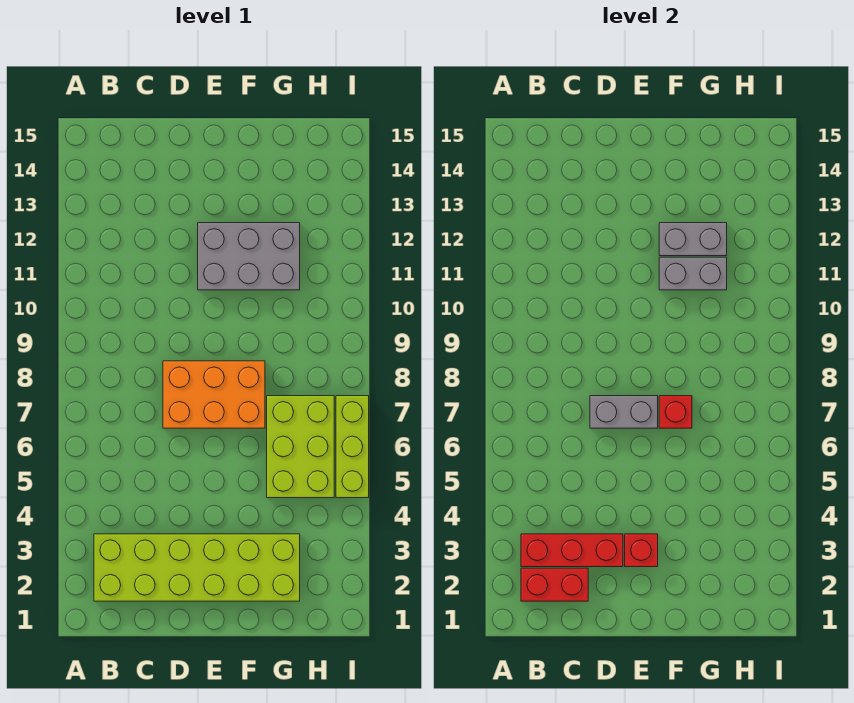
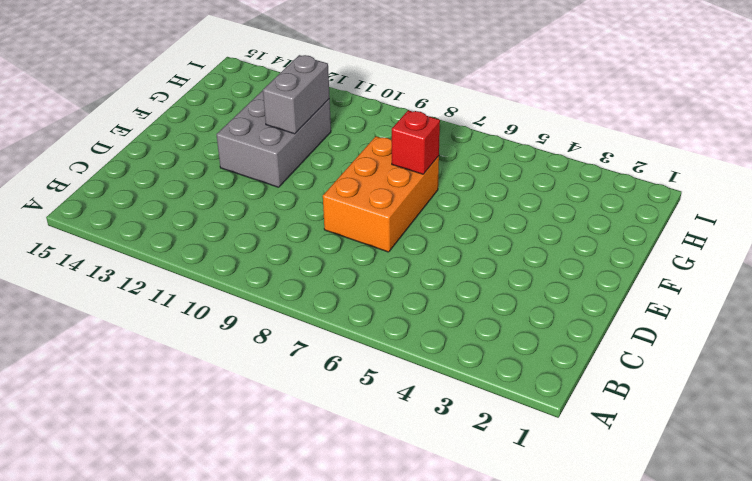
none -> lime brick B2:G3 level 1
none -> lime brick G5:H7 level 1
none -> lime brick I5:I7 level 1

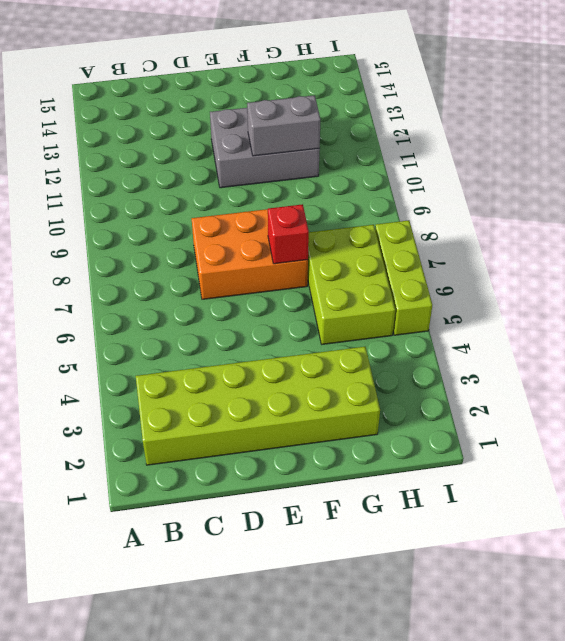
none -> red brick B2:C2 level 2
none -> red brick B3:D3 level 2
none -> grey brick D7:E7 level 2

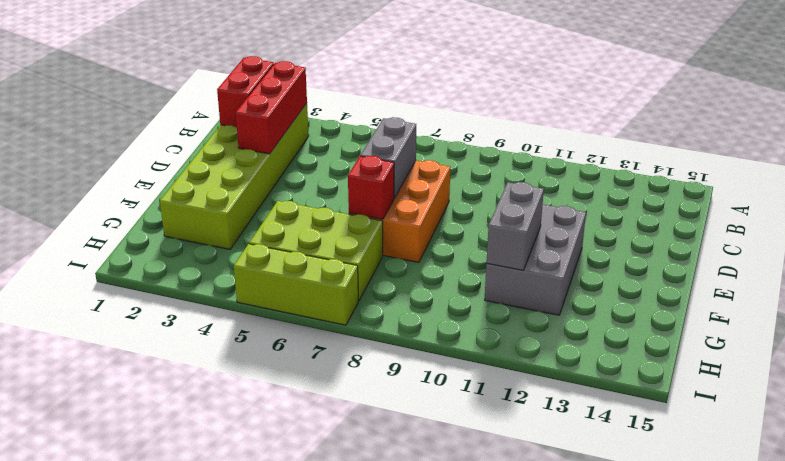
none -> red brick E3 level 2
none -> grey brick F12:G12 level 2

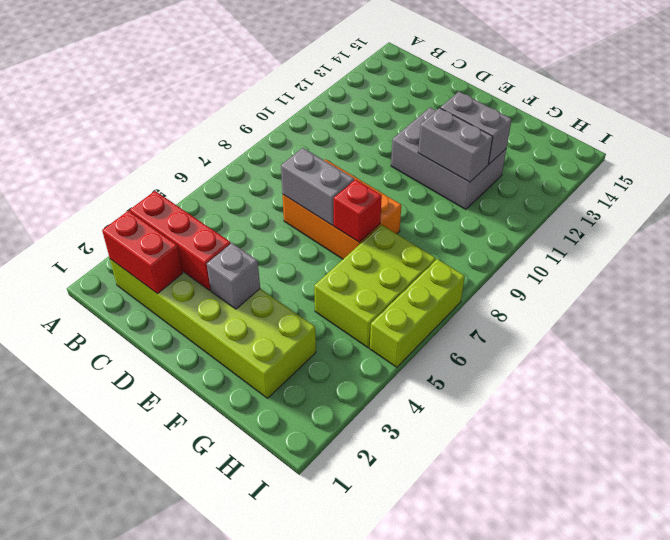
grey brick E3 level 2 -> red brick E3 level 2

